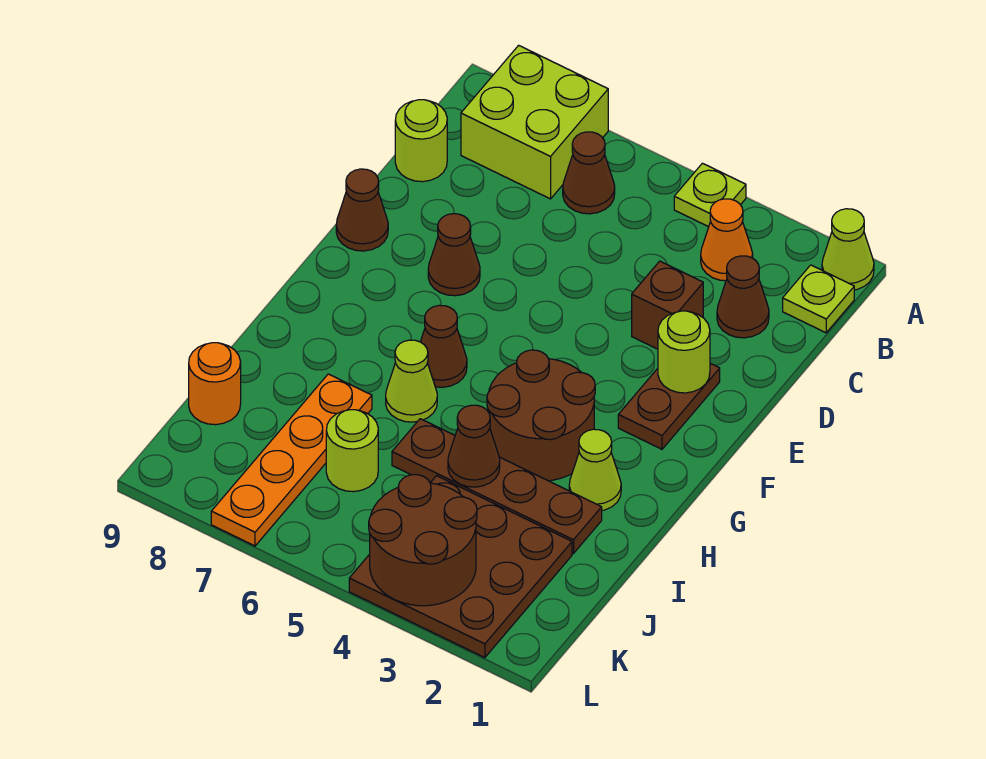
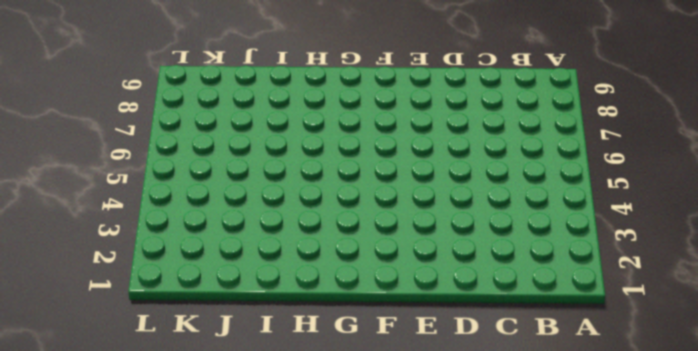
none -> lime cone A1 level 1
none -> lime plate A4 level 1
none -> lime brick A7:B8 level 1

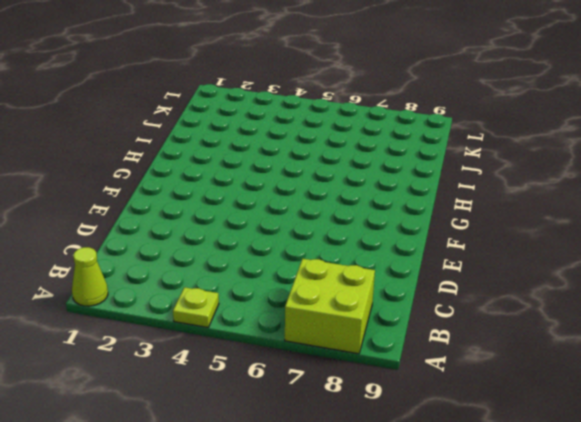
none -> lime plate B1 level 1
none -> orange cone B3 level 1
none -> brown cone B6 level 1

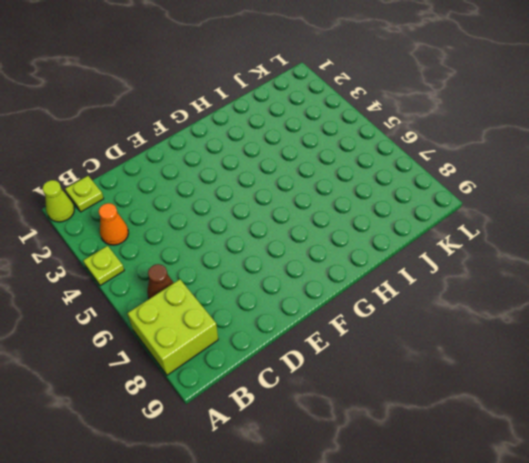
none -> brown cone C2 level 1
none -> lime round brick C9 level 1
none -> brown brick D3 level 1

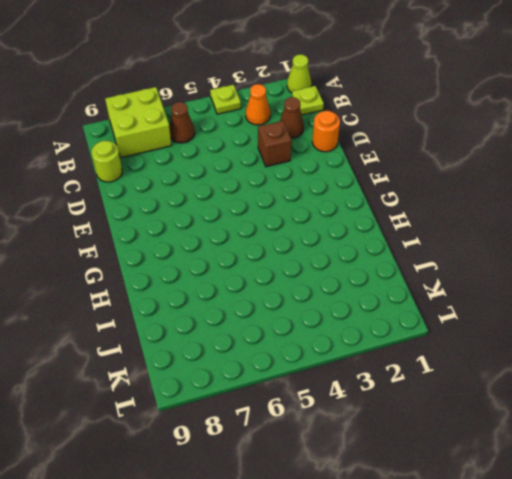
orange round brick D1 level 1 -> orange round brick J9 level 1
none -> brown plate E2:F2 level 1
none -> brown cone E7 level 1
none -> brown cone E9 level 1

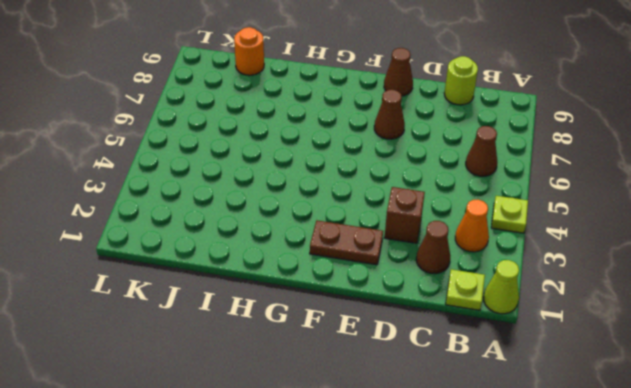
none -> lime brick A7:B8 level 1
none -> brown round brick G3:H4 level 1
none -> brown cone G6 level 1

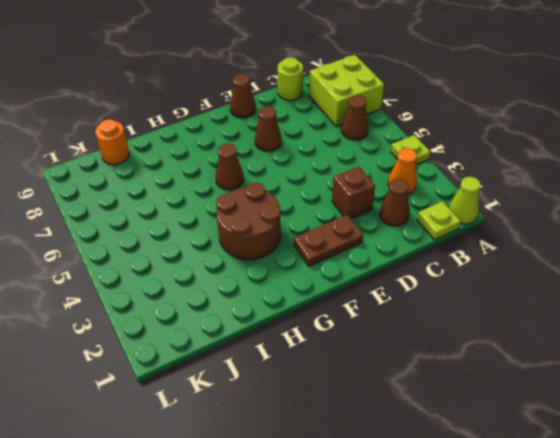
none -> lime cone H2 level 1
none -> lime cone H6 level 1
none -> brown plate I2:I5 level 1

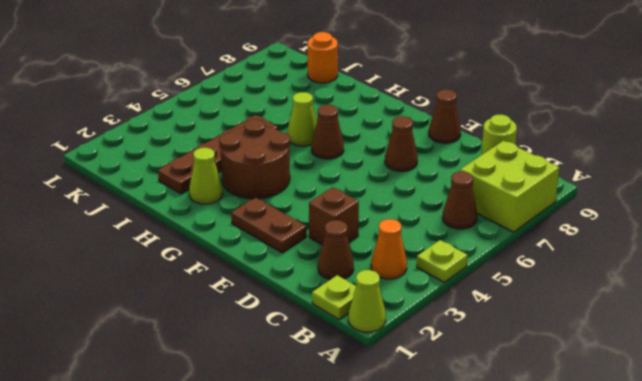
none -> orange plate I7:L7 level 1
none -> brown plate J2:L4 level 1
none -> lime round brick J6 level 1

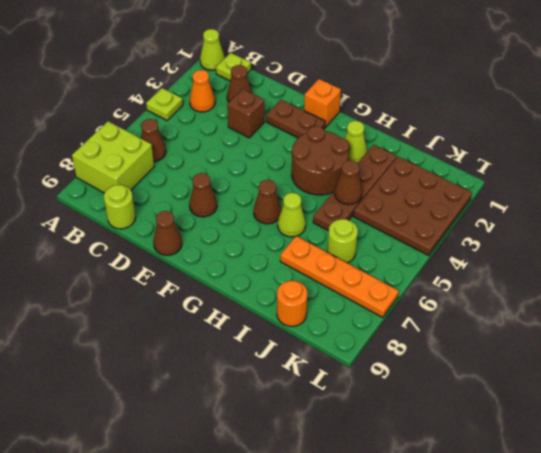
orange brick F1 level 1 -> none
none -> lime round brick E2 level 2
none -> brown round brick K3:L4 level 2

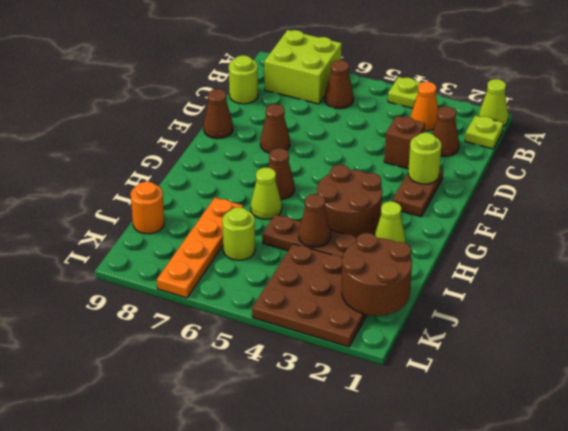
brown round brick J1:K2 level 2 -> brown round brick K3:L4 level 2

